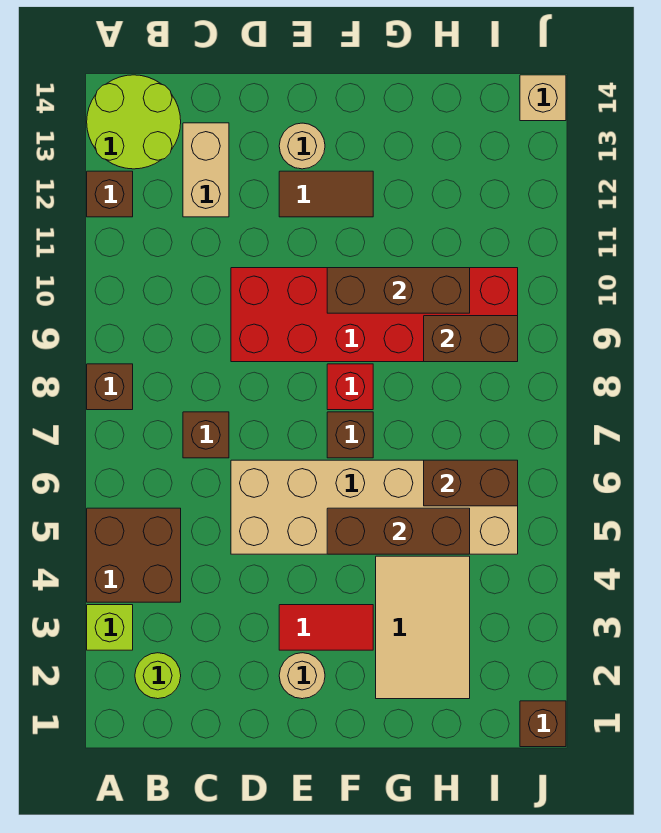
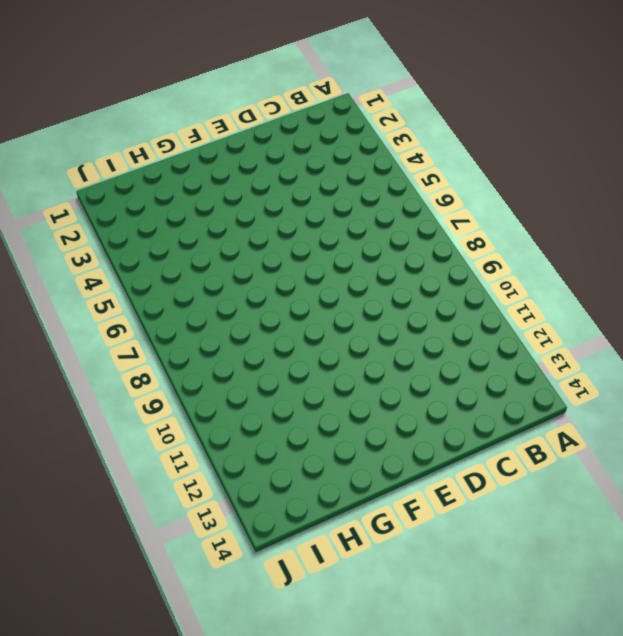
none -> lime brick A3 level 1
none -> brown brick A4:B5 level 1
none -> brown brick A8 level 1

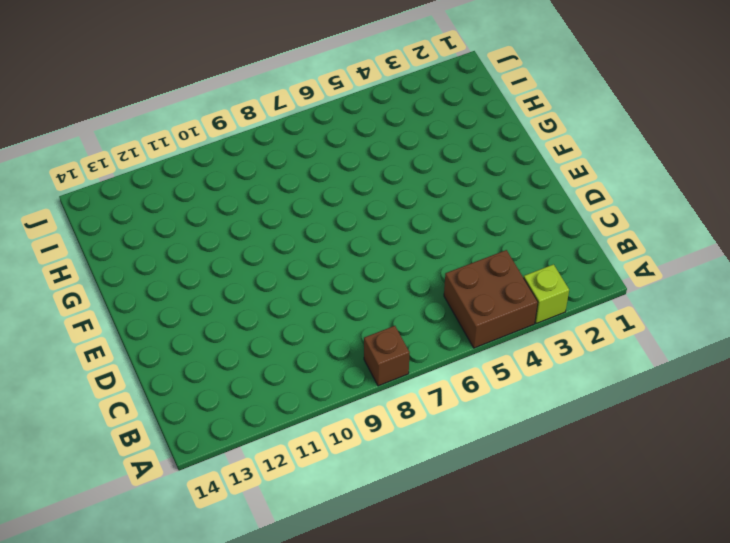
none -> brown brick A12 level 1
none -> lime round brick A13:B14 level 1
none -> lime round brick B2 level 1

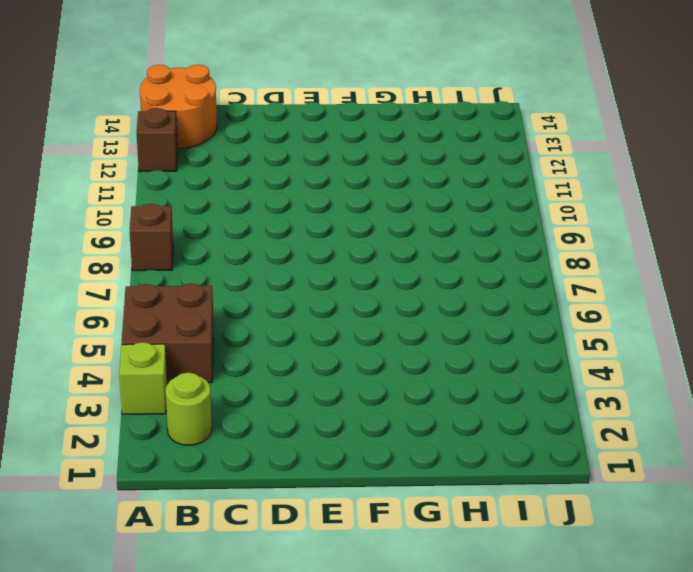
orange round brick A13:B14 level 1 -> lime round brick A13:B14 level 1
none -> brown brick C7 level 1
none -> tan brick C12:C13 level 1
none -> tan brick D5:I6 level 1

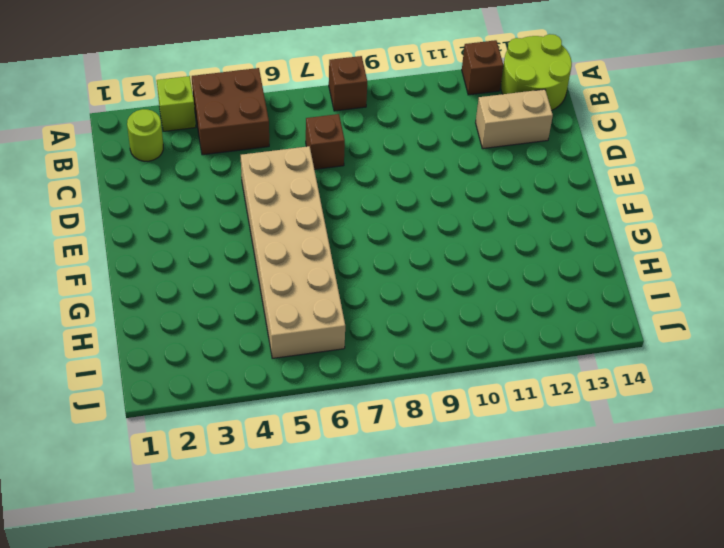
none -> red brick D9:I10 level 1
none -> tan round brick E2 level 1
none -> red tile E3:F3 level 1

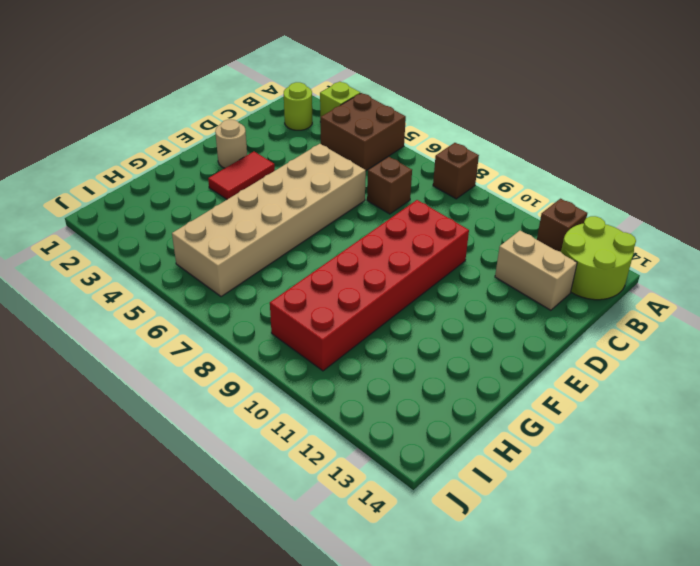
none -> brown tile E12:F12 level 1
none -> tan round brick E13 level 1
none -> brown brick F7 level 1

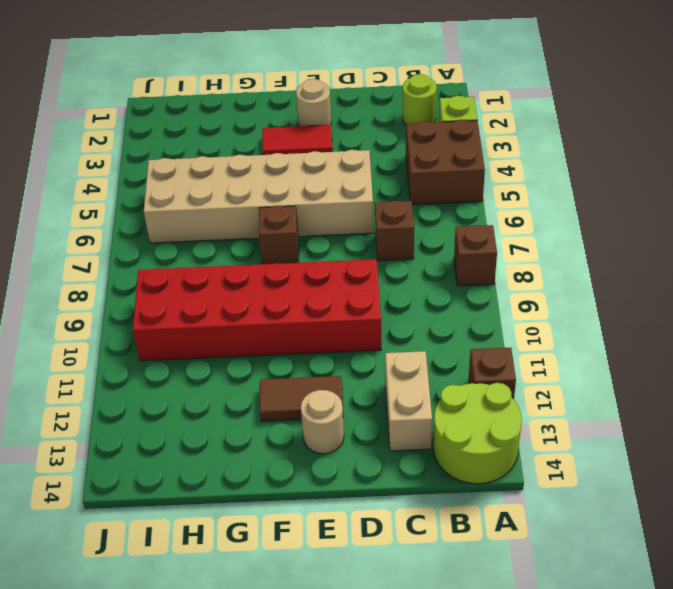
none -> red brick F8 level 1
none -> tan tile G2:H4 level 1
none -> brown brick J1 level 1

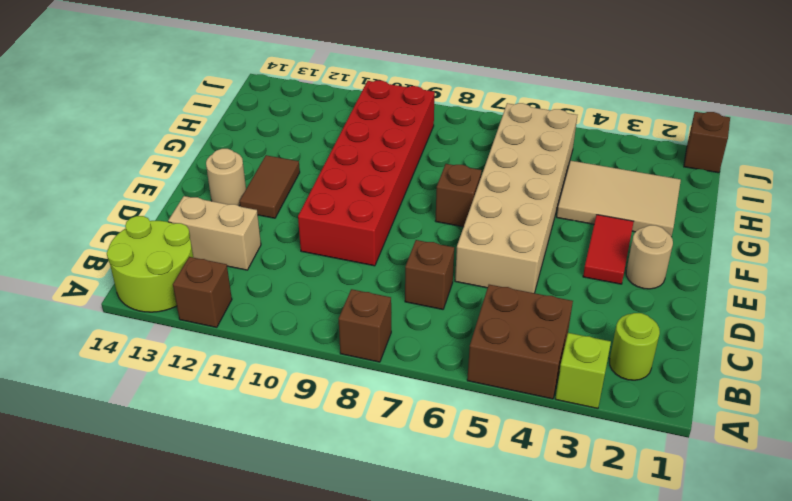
none -> red brick F8 level 1
none -> tan brick J14 level 1
none -> brown brick F5:H5 level 2

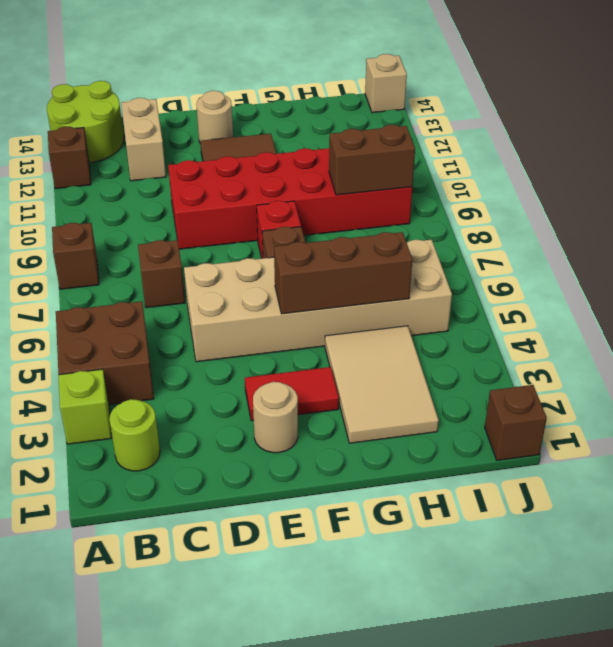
none -> brown brick F10:H10 level 2
none -> brown brick H6:I6 level 2

